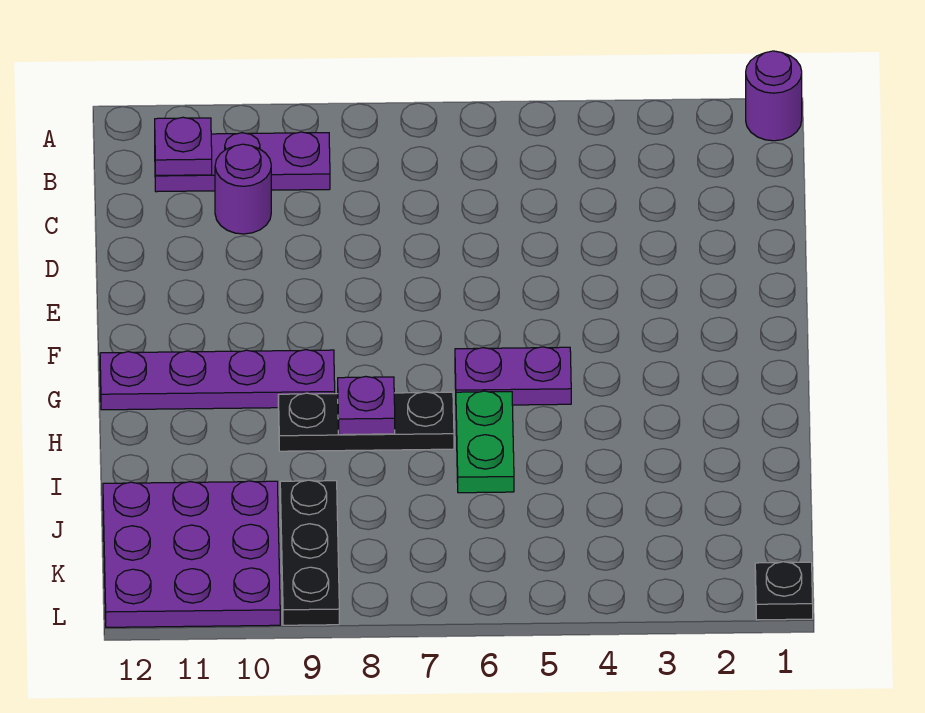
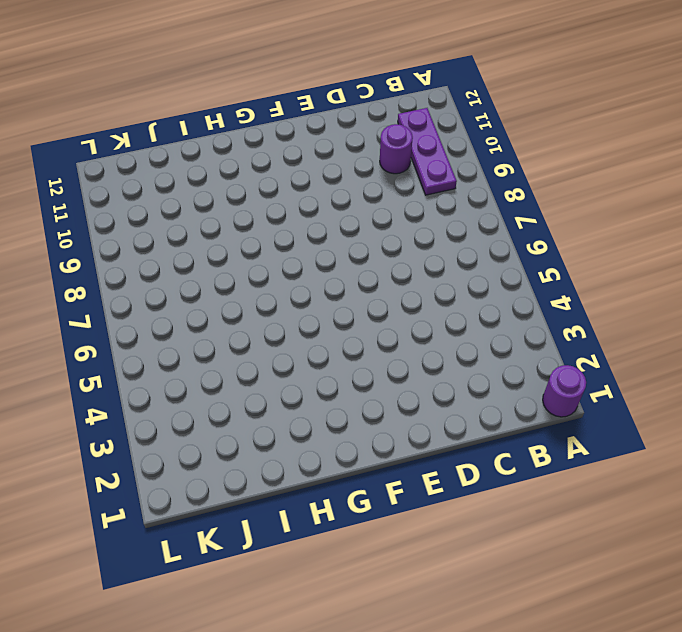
none -> purple plate G5:G6 level 1
none -> purple plate G9:G12 level 1
none -> green plate H6:I6 level 1

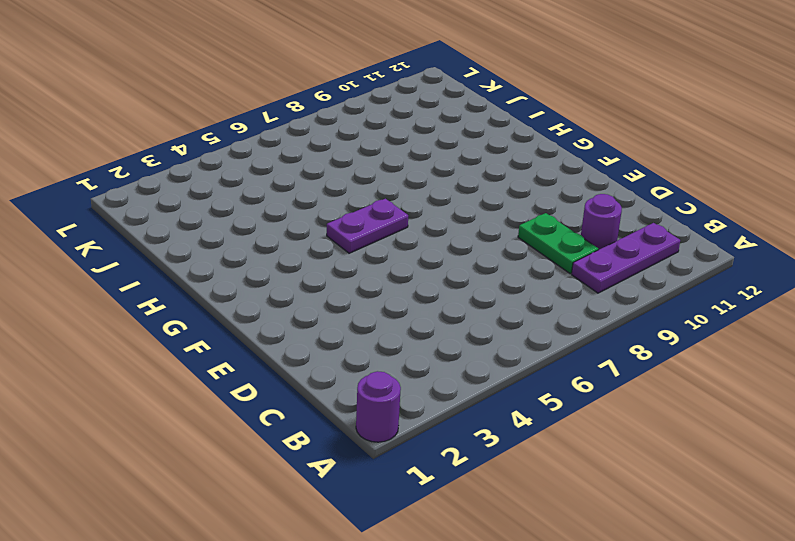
green plate C9:D9 level 1 -> green plate H6:I6 level 1
none -> purple plate G9:G12 level 1
none -> black plate H7:H9 level 1
none -> black plate J9:L9 level 1

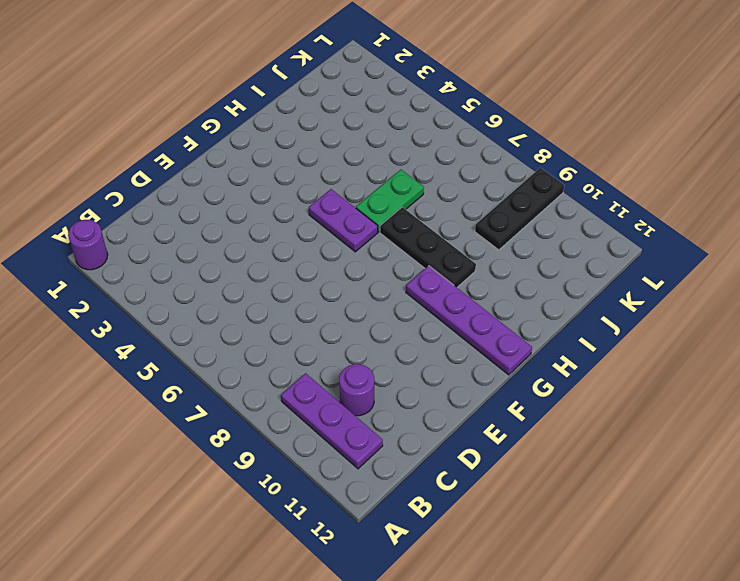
none -> purple plate J10:L12 level 1
none -> black plate L1 level 1
none -> purple plate B11 level 2

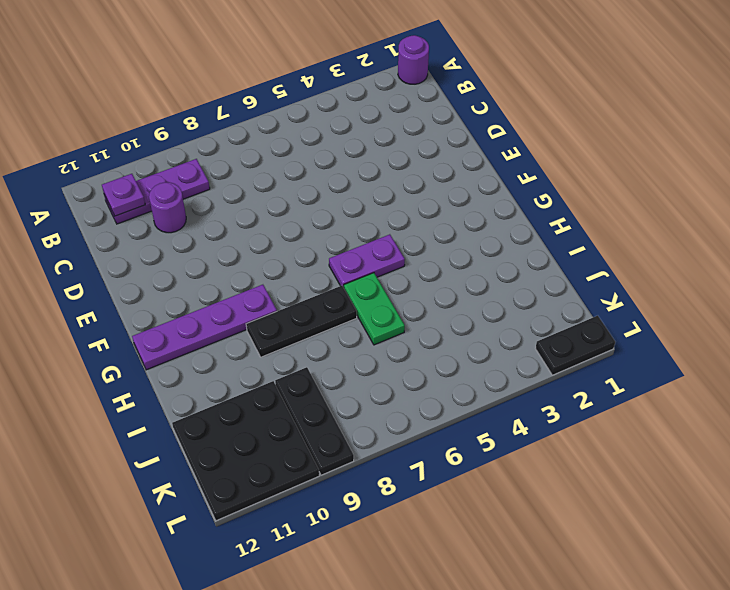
black plate J10:L12 level 1 -> purple plate J10:L12 level 1
black plate L1:L2 level 1 -> black plate L1 level 1
none -> purple plate H8 level 2

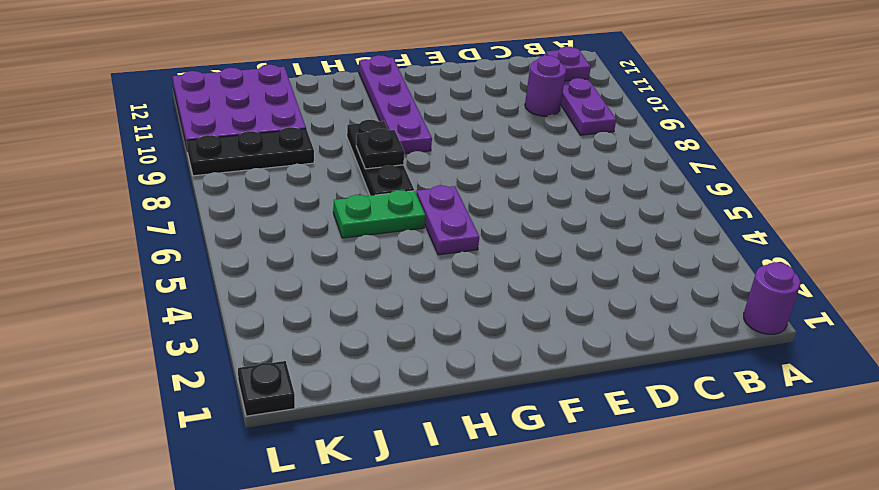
black plate H8 level 2 -> purple plate H8 level 2

